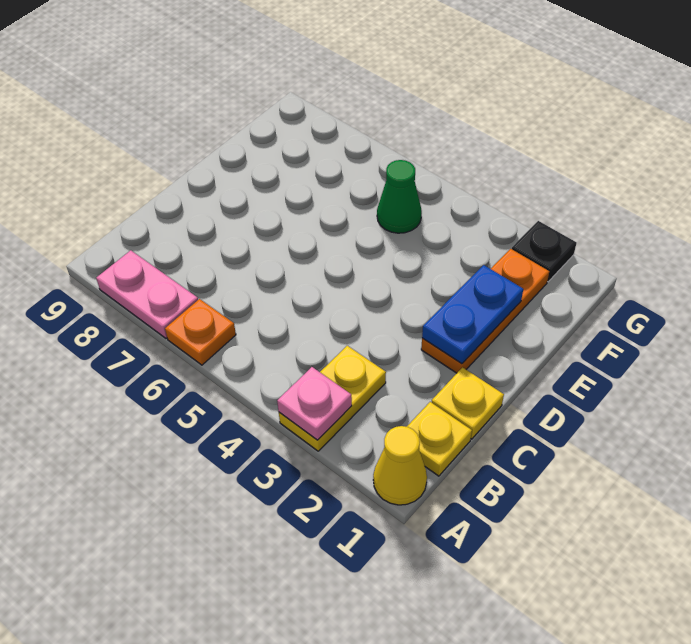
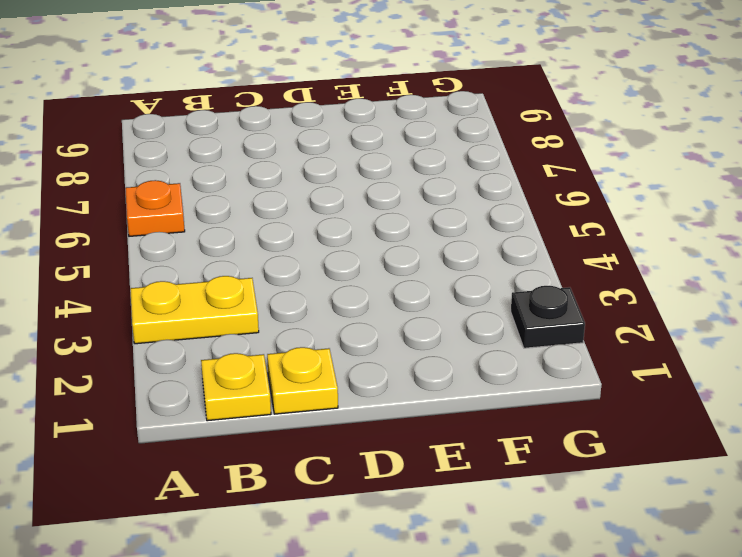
none -> yellow cone A1 level 1
none -> pink plate A7:A8 level 1

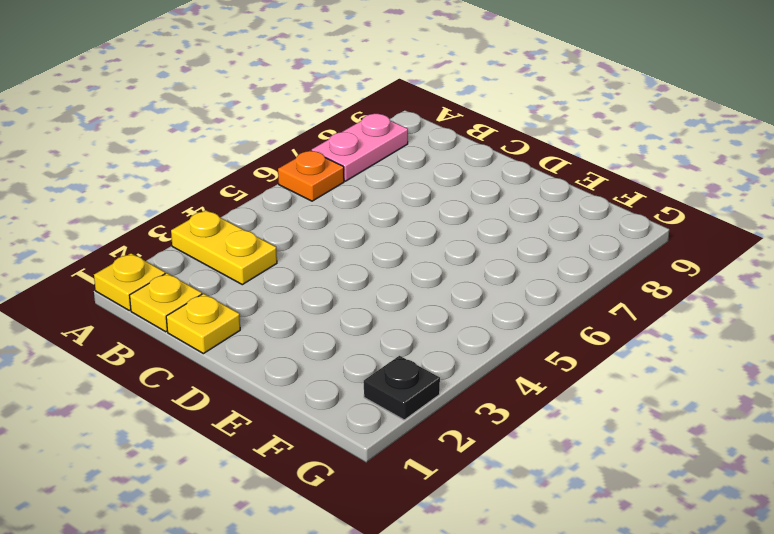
yellow plate A1 level 1 -> yellow cone A1 level 1
none -> orange plate D2:F2 level 1
none -> green cone F5 level 1

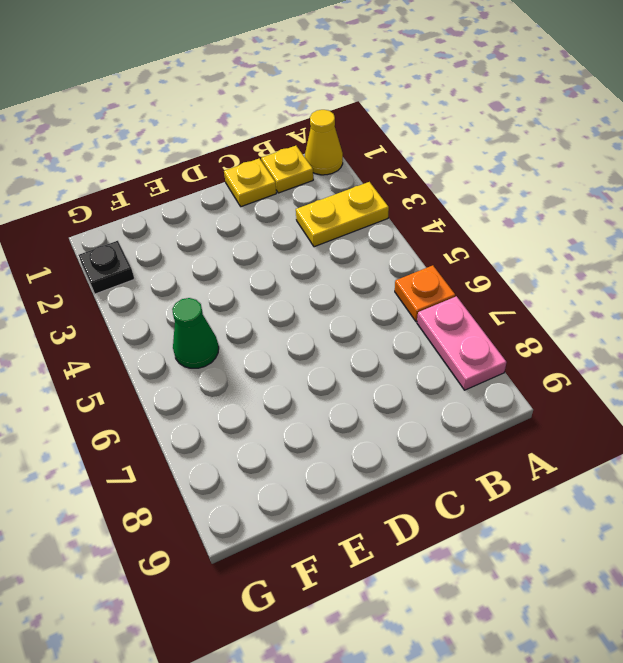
none -> orange plate D2:F2 level 1
none -> pink plate A3 level 2

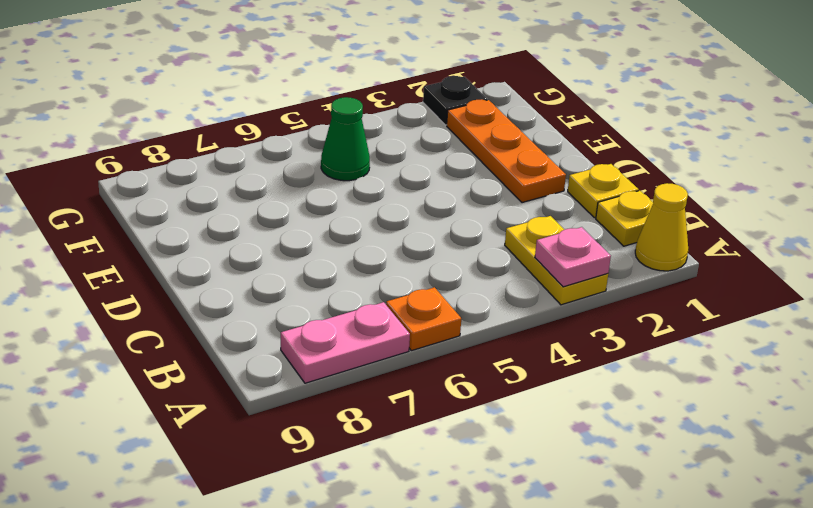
none -> blue plate D2:E2 level 2

